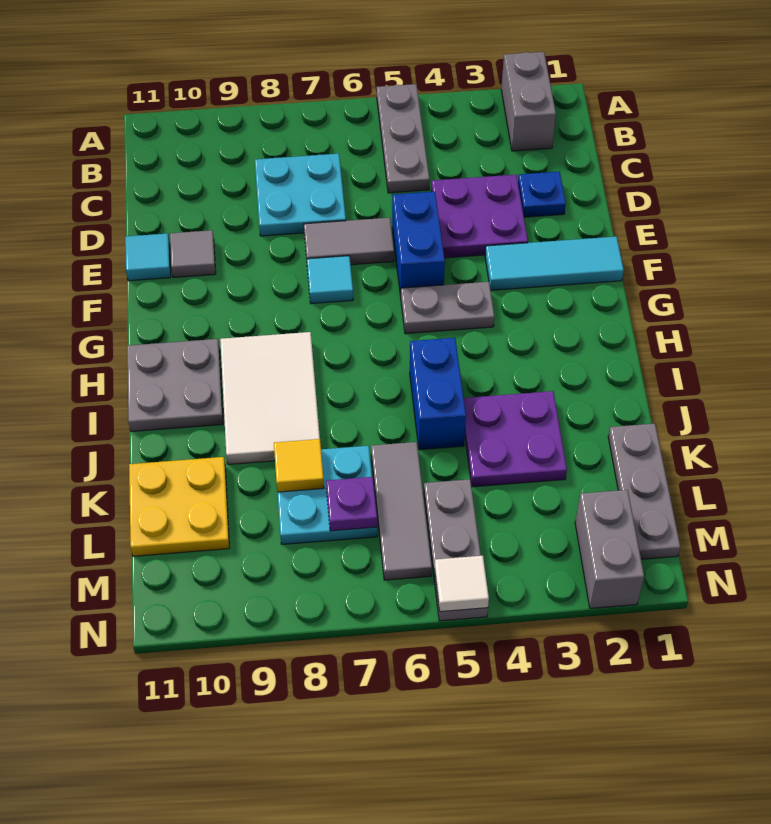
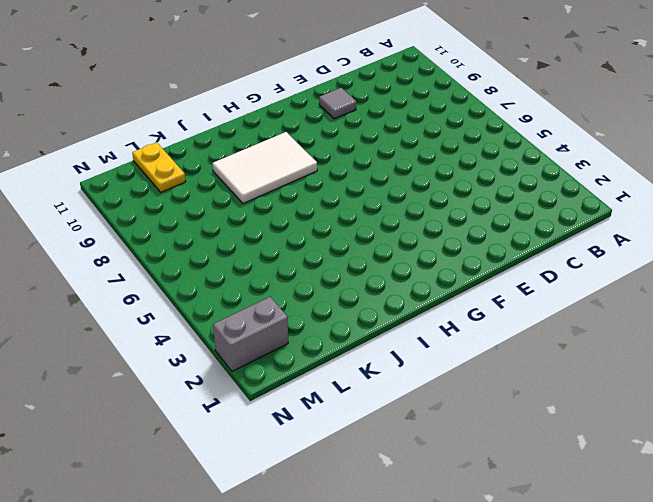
yellow plate L10:L11 level 1 -> yellow plate K10:L11 level 1
none -> grey brick A2:B2 level 1
none -> grey plate A5:C5 level 1
none -> cyan plate C7:D8 level 1

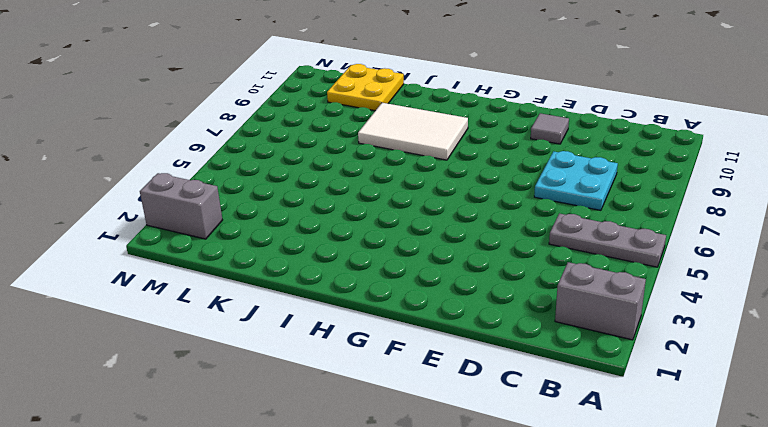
none -> blue plate D2 level 1
none -> purple plate D3:E4 level 1
none -> blue brick E5:F5 level 1

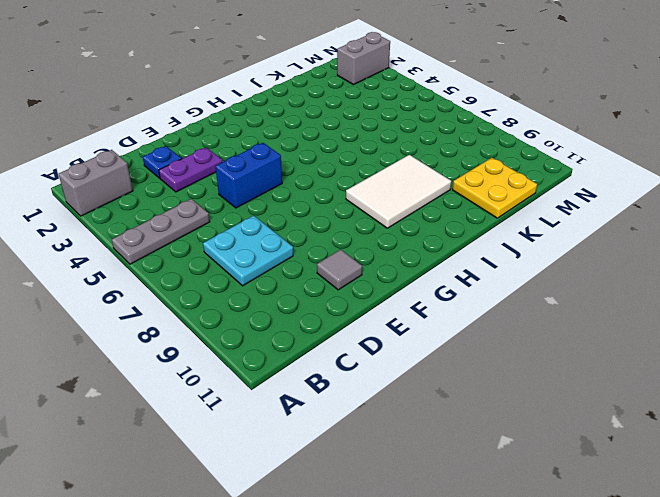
purple plate D3:E3 level 1 -> purple plate D3:E4 level 1
none -> grey tile E6:E7 level 1
none -> cyan tile E11 level 1
none -> cyan tile F1:F3 level 1

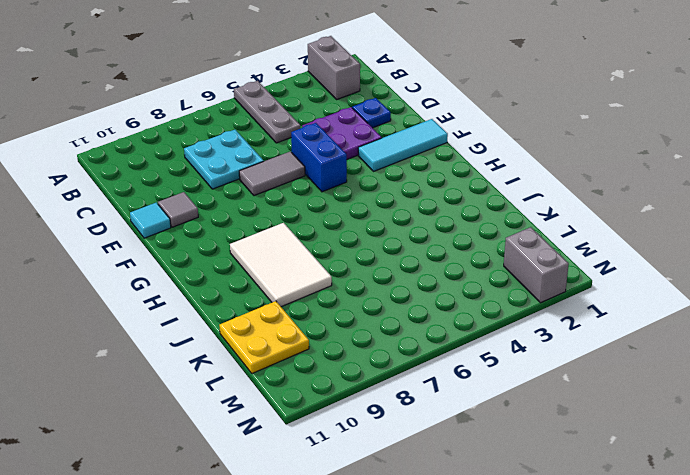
none -> cyan tile F7 level 1
none -> grey plate G4:G5 level 1
none -> grey plate H10:I11 level 1

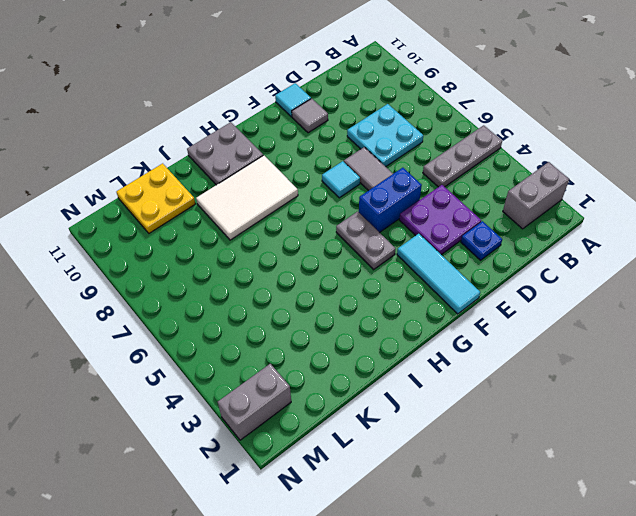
none -> blue brick I5:J5 level 1
none -> purple plate J3:K4 level 1
none -> grey plate K1:M1 level 1

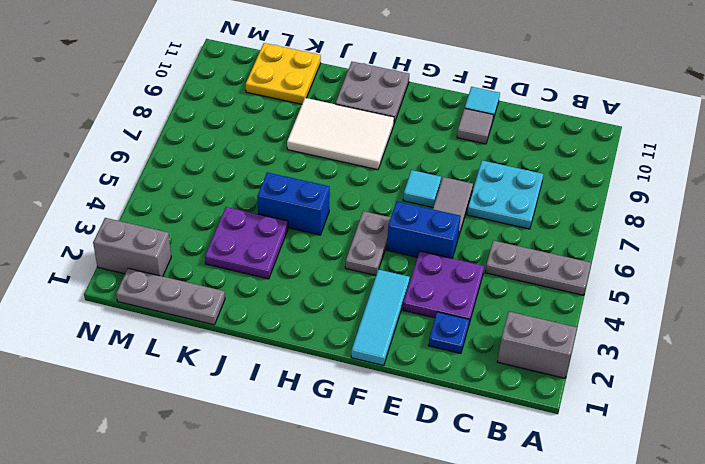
none -> grey tile K6:M6 level 1
none -> cyan plate K7:L8 level 1
none -> grey plate L5:N5 level 1

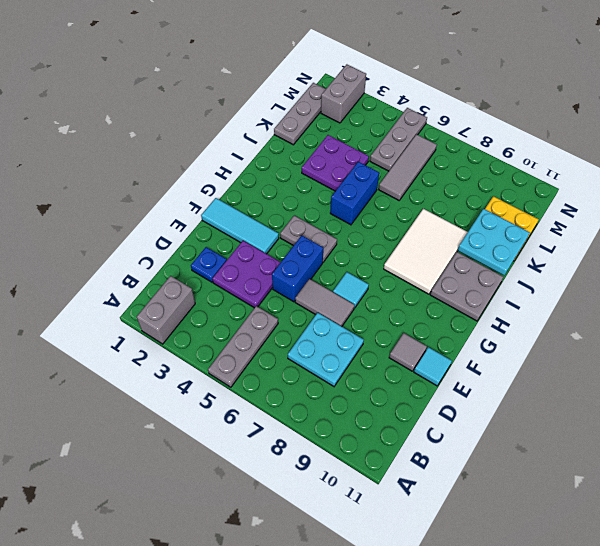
cyan plate J10:K11 level 2 -> cyan plate K7:L8 level 1
none -> yellow tile K8 level 2
none -> purple plate L7 level 2
none -> white tile N5 level 2

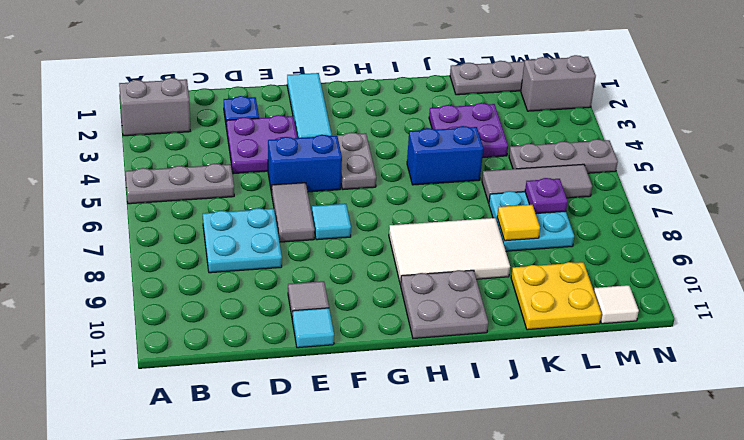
white tile M11 level 1 -> white tile N5 level 2

